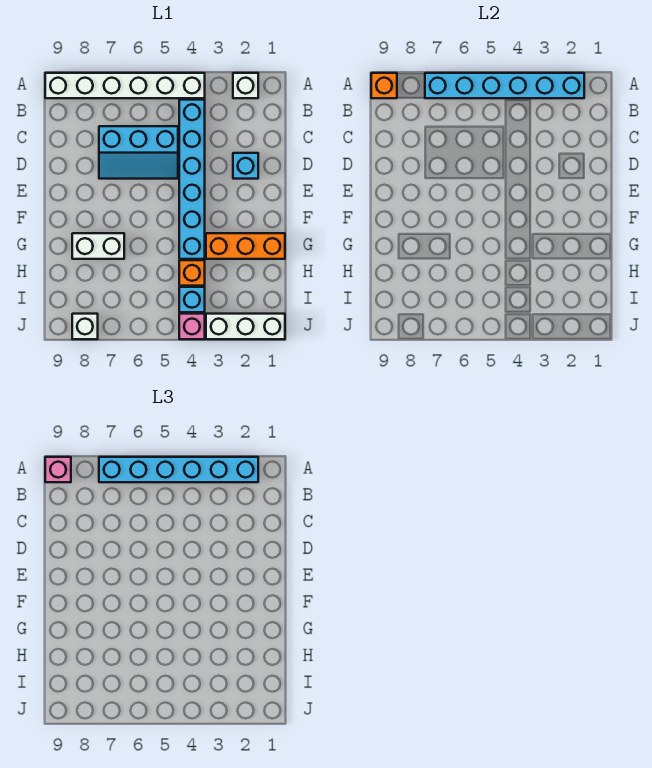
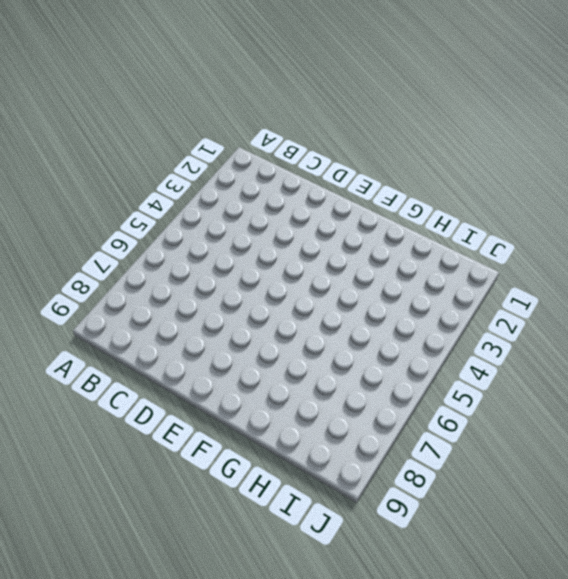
none -> white brick A2 level 1
none -> white brick A4:A9 level 1
none -> cyan brick B4:G4 level 1

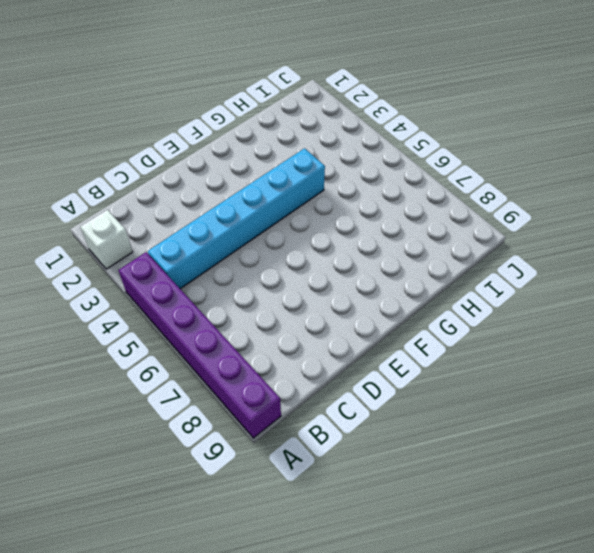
purple brick A4:A9 level 1 -> white brick A4:A9 level 1
none -> cyan slope C5:D7 level 1 top C
none -> cyan brick D2 level 1
none -> orange brick G1:G3 level 1

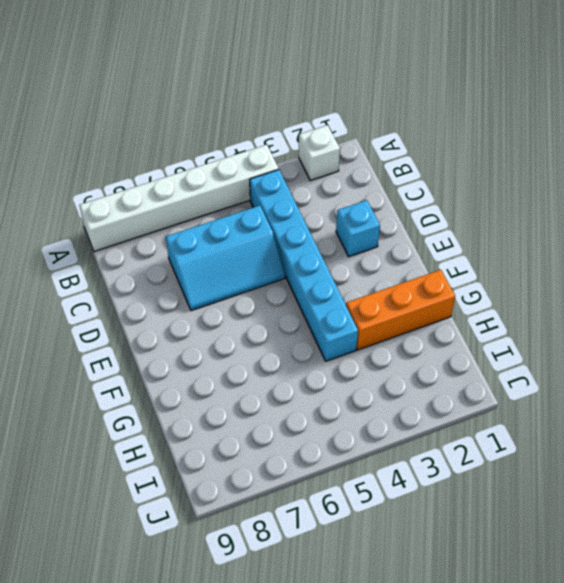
none -> white brick G7:G8 level 1
none -> orange brick H4 level 1
none -> cyan brick I4 level 1

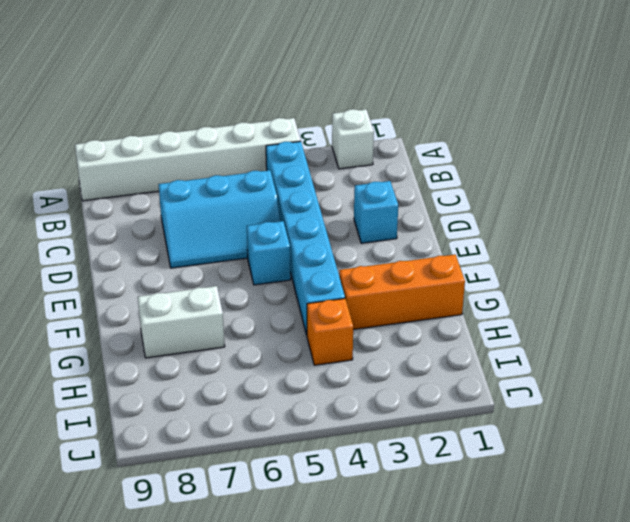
cyan brick E5 level 1 -> cyan brick I4 level 1
none -> white brick J1:J3 level 1
none -> pink brick J4 level 1
none -> white brick J8 level 1

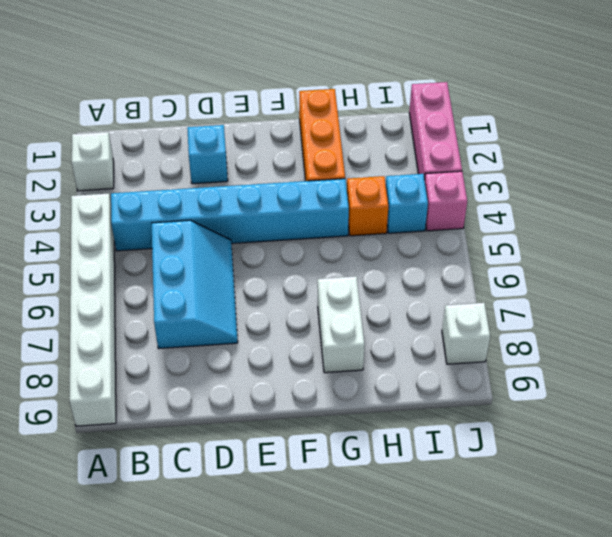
pink brick J1:J3 level 1 -> white brick J1:J3 level 1
none -> cyan brick A2:A7 level 2
none -> orange brick A9 level 2
none -> cyan brick A2:A7 level 3

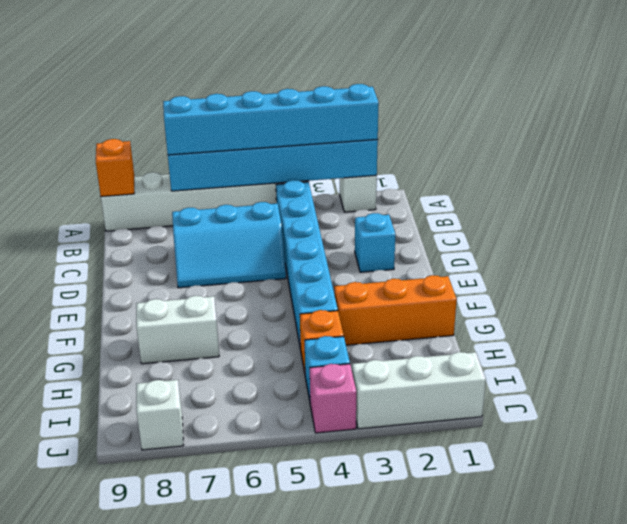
none -> pink brick A9 level 3

